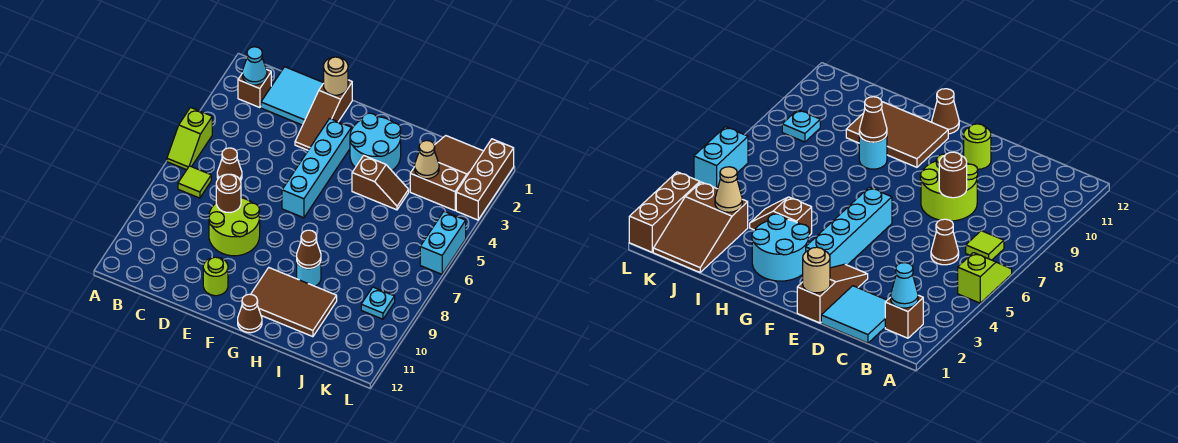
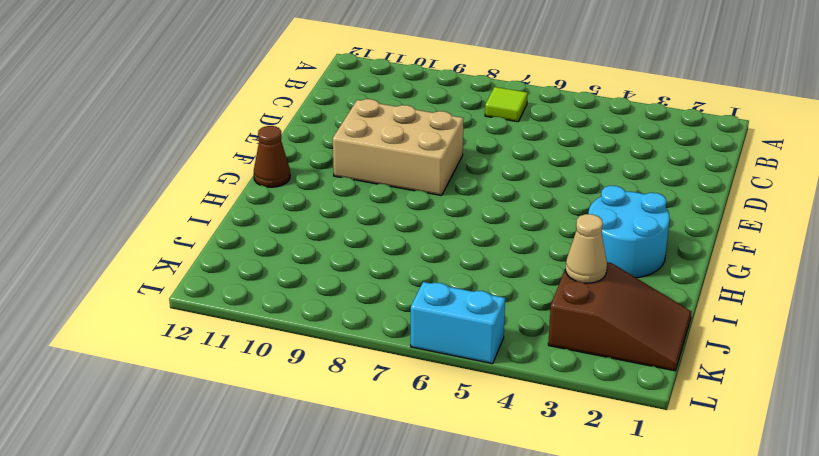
tan brick E8:F10 level 1 -> lime round brick D8:E9 level 1
none -> lime slope A5:A6 level 1 top 5
none -> brown brick B2 level 1
none -> cyan tile C1:D2 level 1

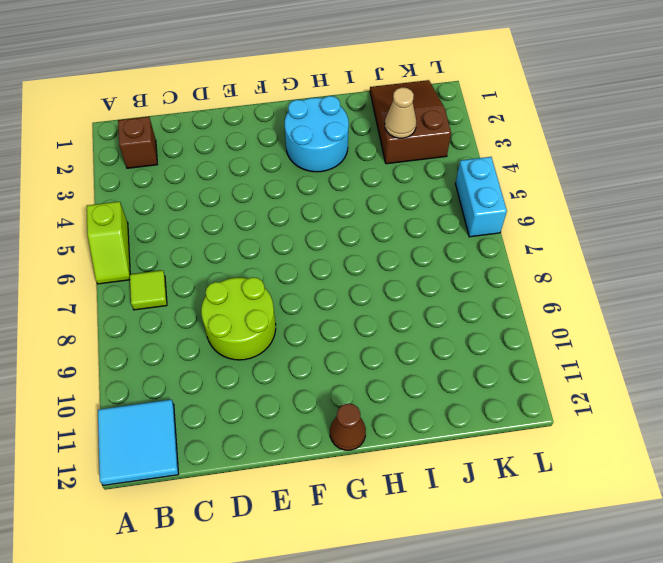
cyan tile A11:B12 level 1 -> cyan tile C1:D2 level 1
none -> brown cone C6 level 1
none -> brown slope E1:E3 level 1 top 1
none -> lime round brick E11 level 1

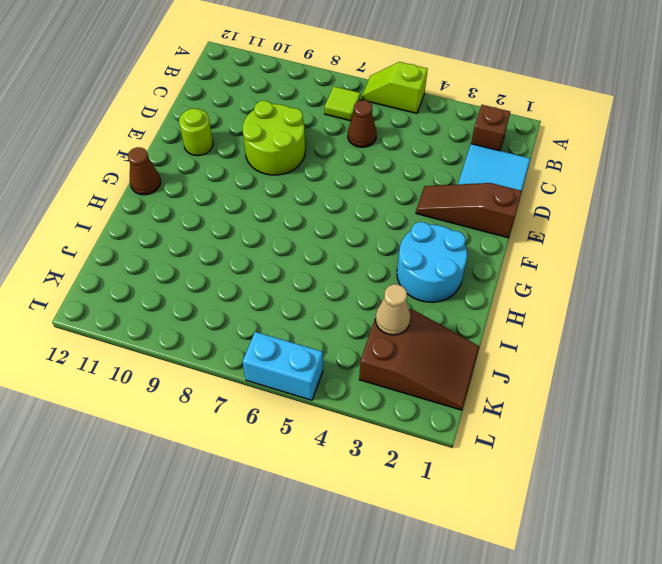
none -> cyan brick F3:F6 level 1
none -> brown tile G10:I11 level 1
none -> brown slope H4:I4 level 1 top H

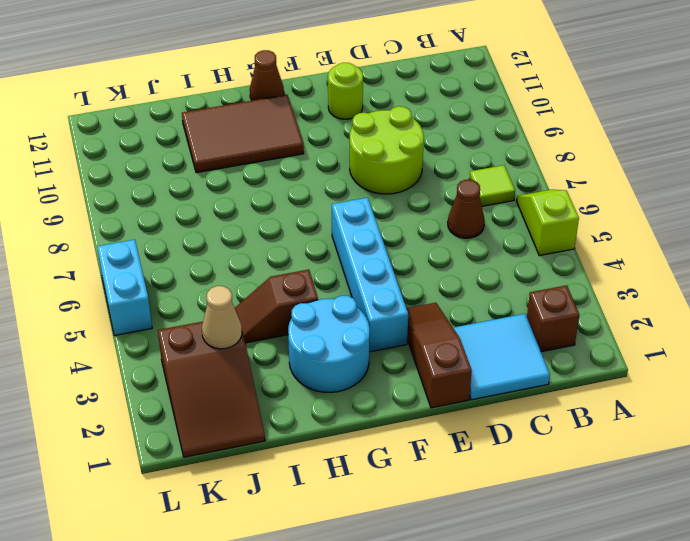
none -> cyan round brick H9 level 1
none -> cyan plate K9 level 1
none -> brown brick L1:L3 level 1

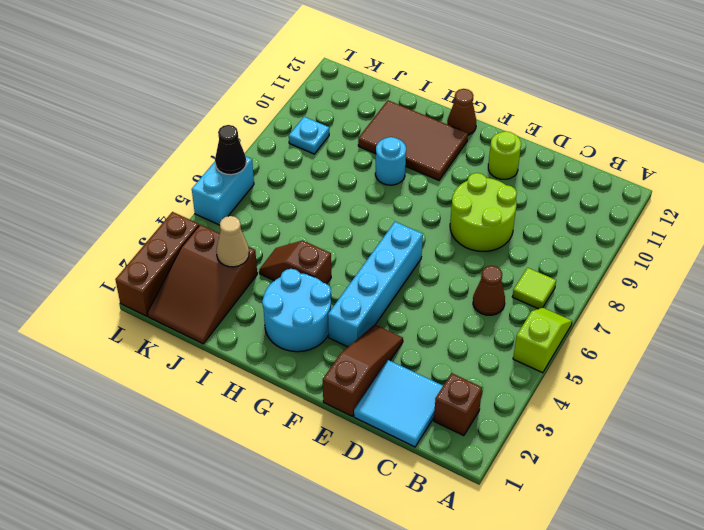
black cone L6 level 2 -> none
none -> cyan cone B2 level 2
none -> brown round brick D8 level 2
none -> tan round brick E1 level 2

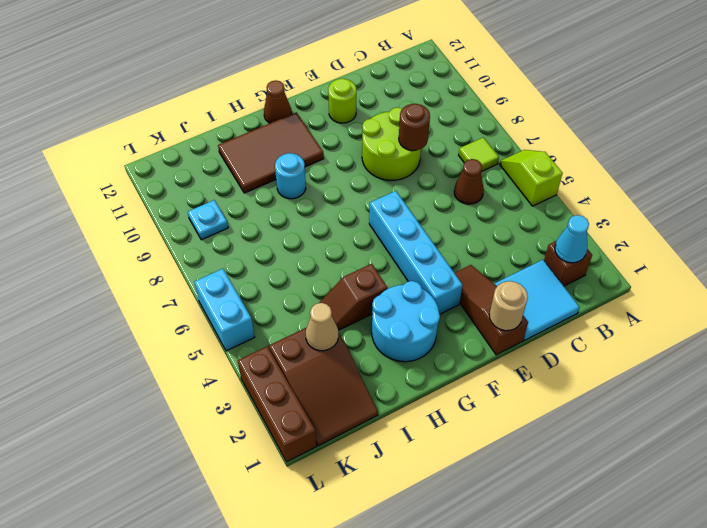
none -> brown cone H9 level 2

